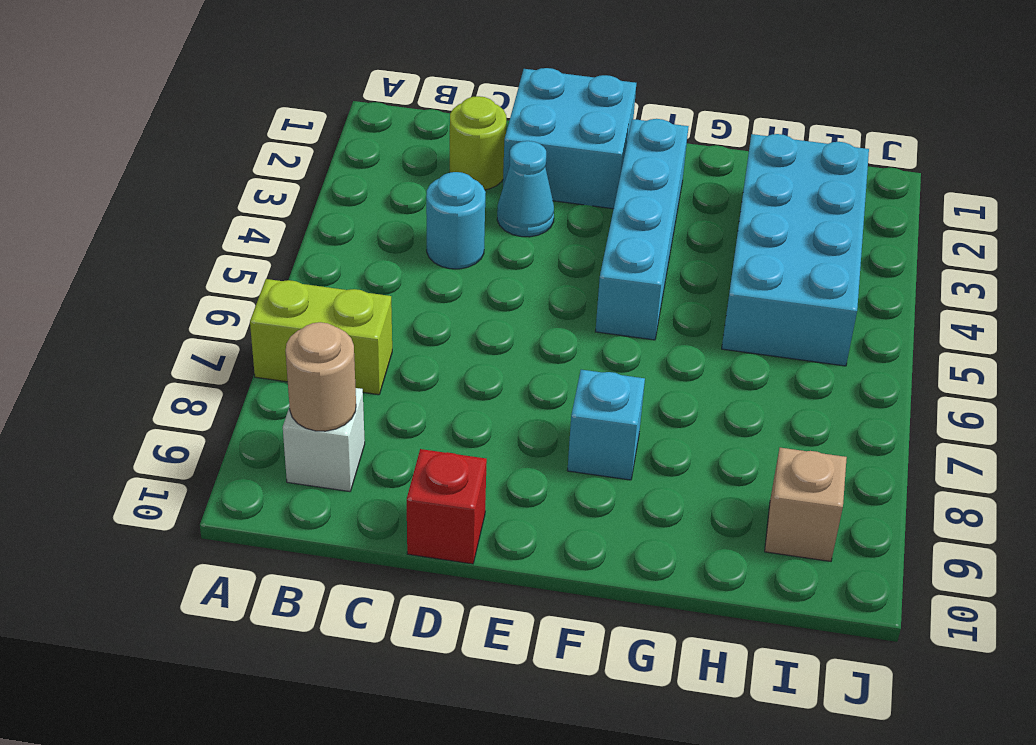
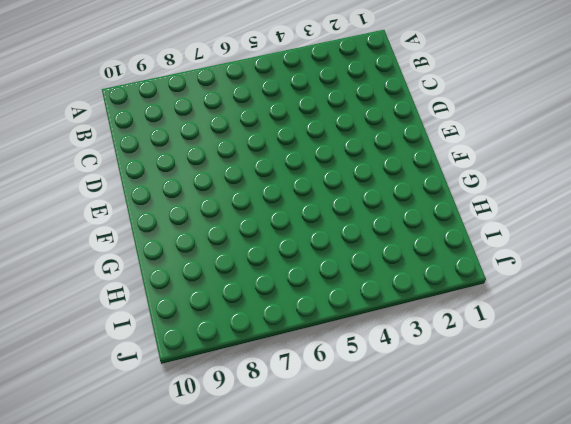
none -> lime brick A7:B7 level 1
none -> white brick B9 level 1
none -> lime round brick C2 level 1

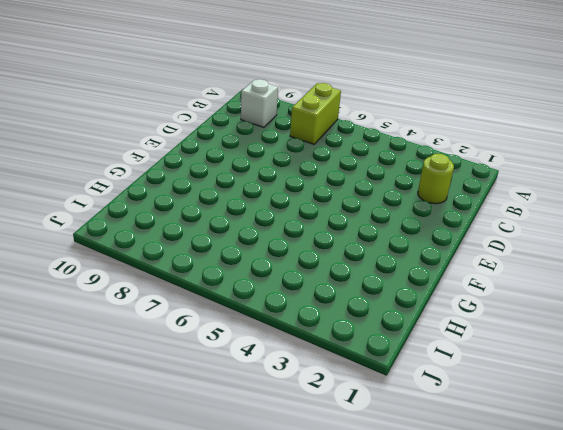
none -> cyan round brick C4 level 1
none -> cyan brick D1:E2 level 1
none -> cyan cone D3 level 1

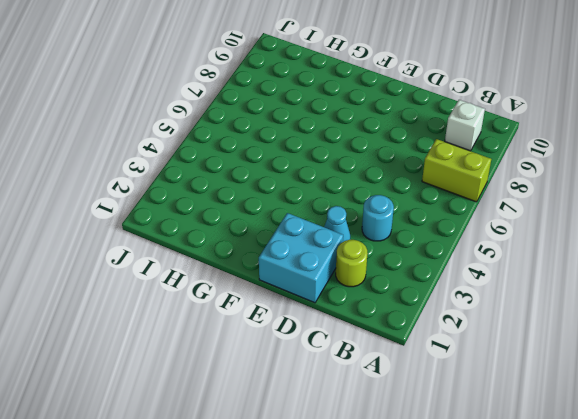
none -> red brick D10 level 1
none -> cyan brick F2:F5 level 1
none -> cyan brick F8 level 1

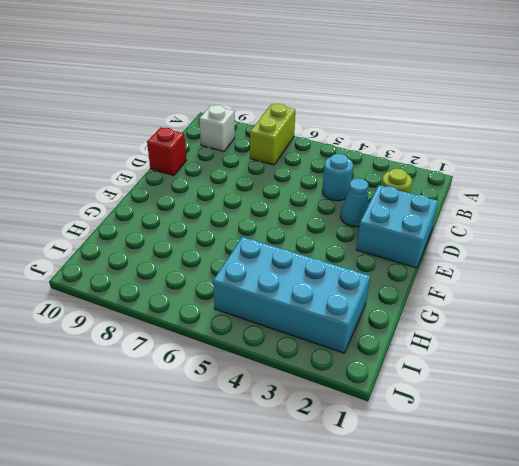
none -> cyan brick F2:F5 level 1
none -> cyan brick F8 level 1
none -> tan brick I9 level 1

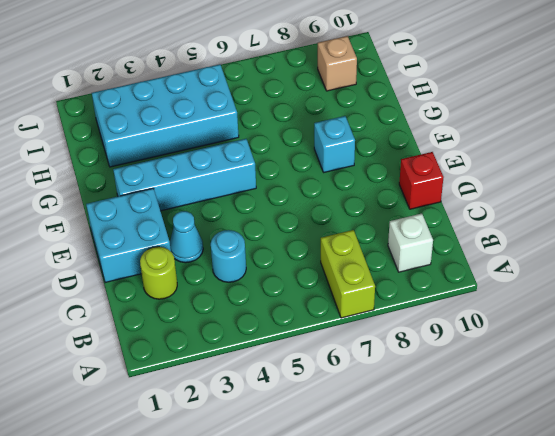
none -> tan round brick B9 level 2

